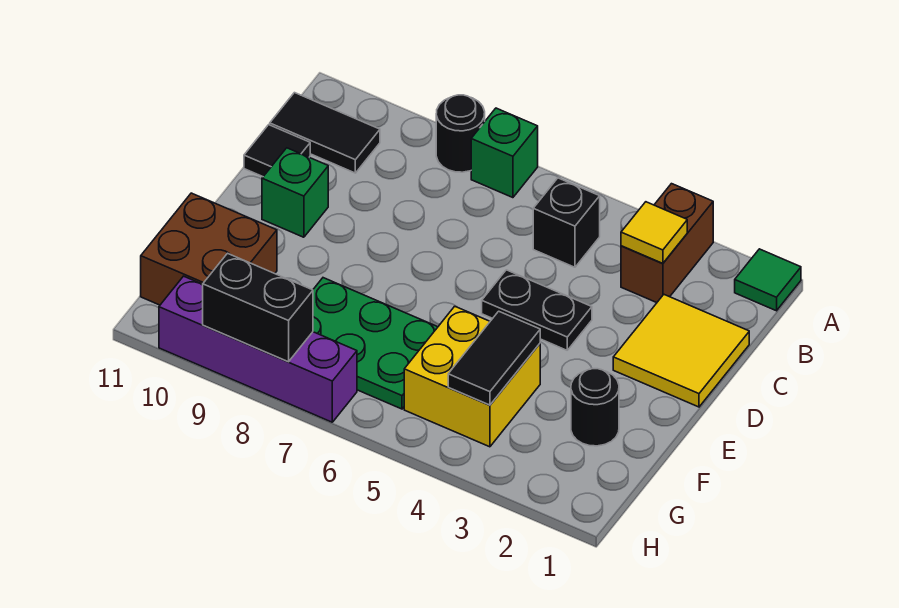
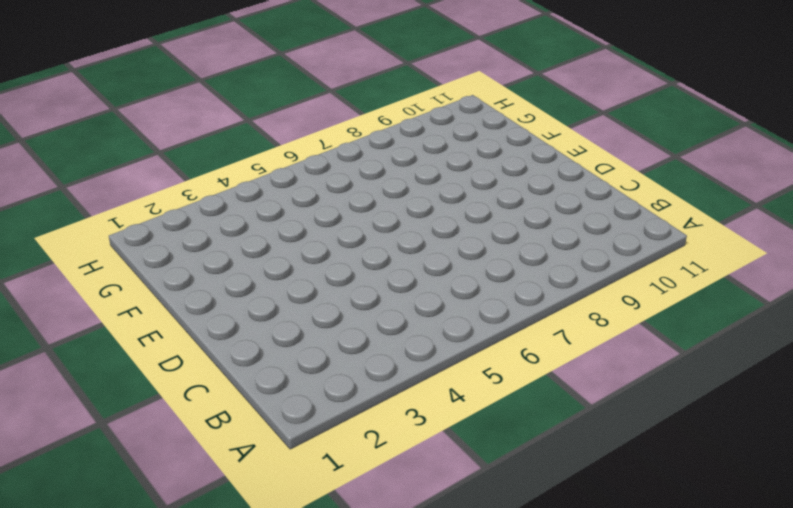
none -> green tile A1 level 1
none -> brown brick A3:B3 level 1
none -> green brick A7 level 1

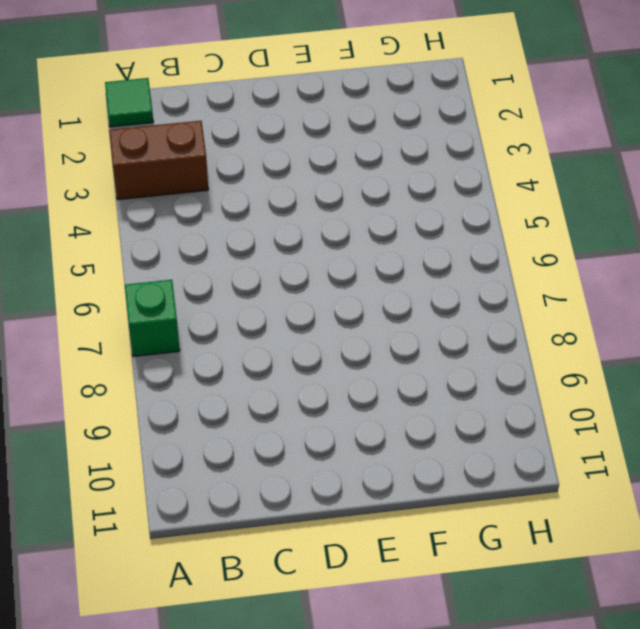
none -> black round brick A8 level 1
none -> black brick B5 level 1
none -> black tile B10:B11 level 1

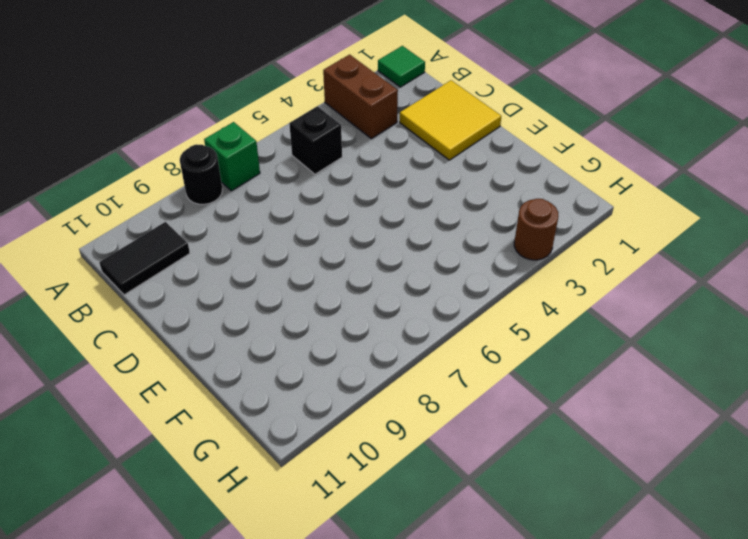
brown round brick H3 level 1 -> none
none -> black tile C11 level 1
none -> black plate D4:D5 level 1
none -> green brick D10 level 1

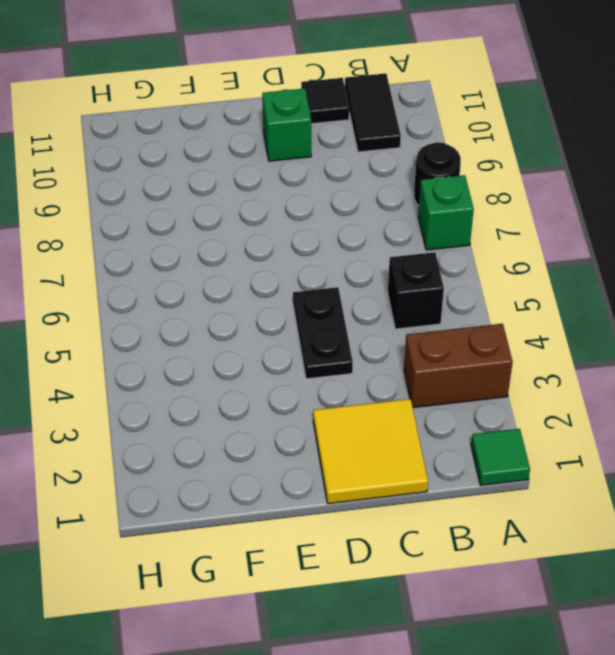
none -> black round brick F2 level 1
none -> yellow brick F4:G5 level 1
none -> green plate F6:G8 level 1

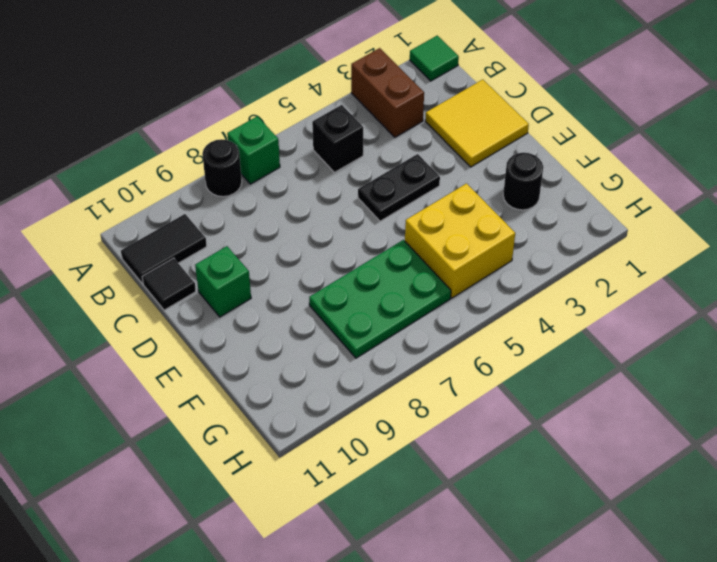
none -> brown brick F10:G11 level 1
none -> purple brick H7:H10 level 1
none -> yellow tile B3 level 2

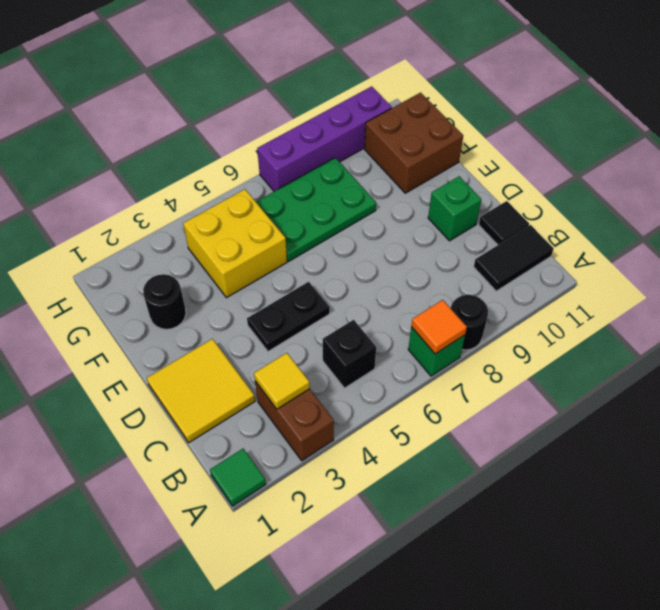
orange tile A7 level 2 -> none
none -> black tile F4:G4 level 2
none -> black brick H8:H9 level 2

